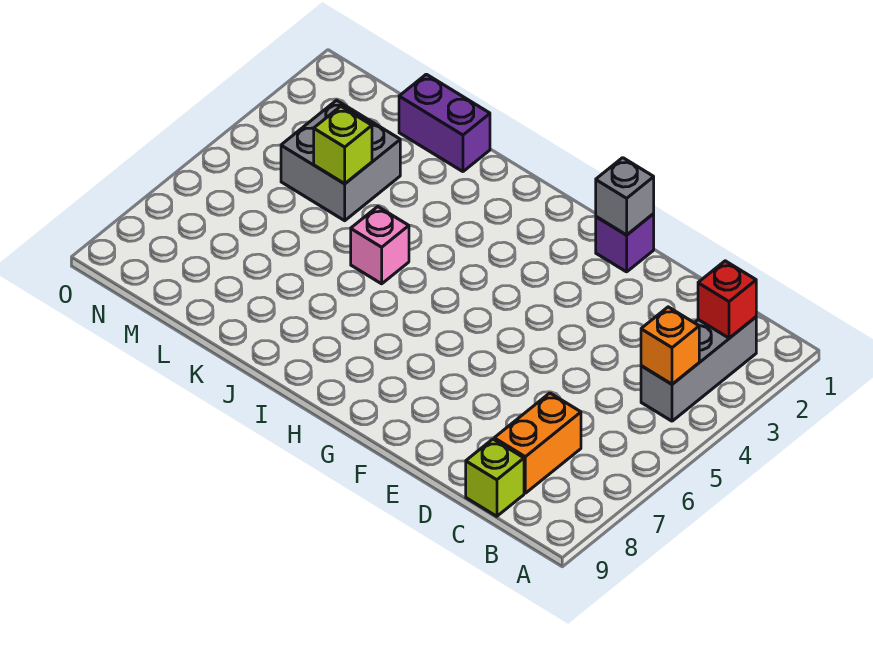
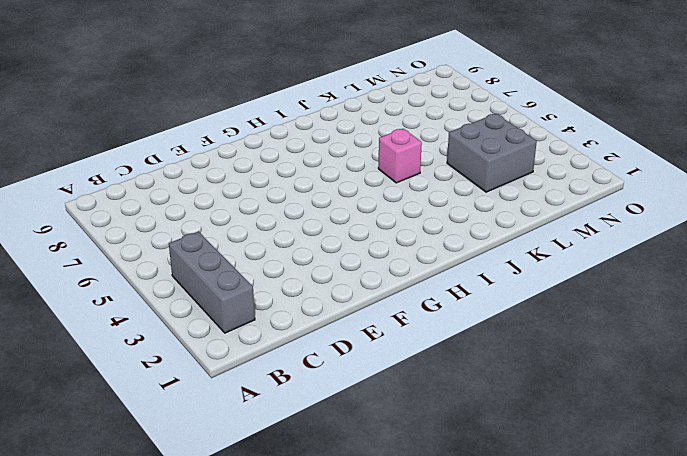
none -> orange brick C7:C8 level 1
none -> lime brick C9 level 1

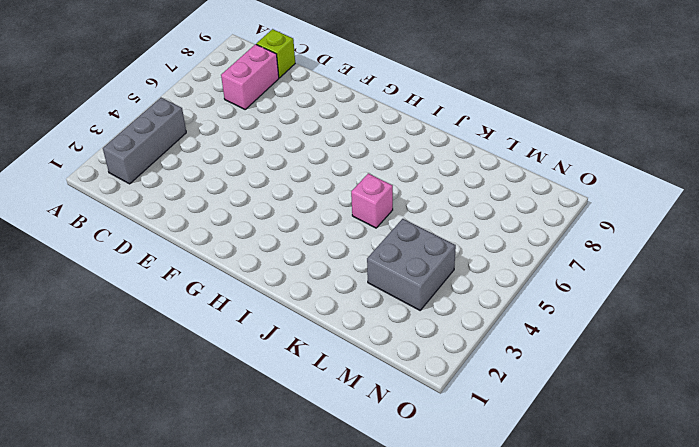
pink brick C7:C8 level 1 -> orange brick C7:C8 level 1
none -> purple brick F1 level 1
none -> purple brick K1:L1 level 1

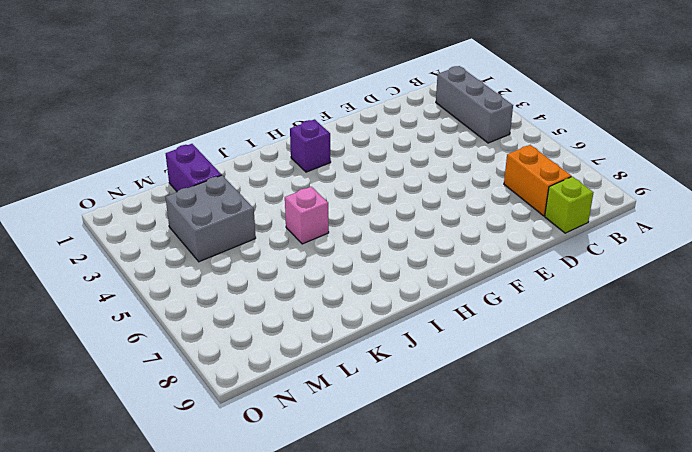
purple brick H2 level 1 -> purple brick F1 level 1
purple brick L1:L2 level 1 -> purple brick K1:L1 level 1
none -> red brick B2 level 2
none -> orange brick B4 level 2

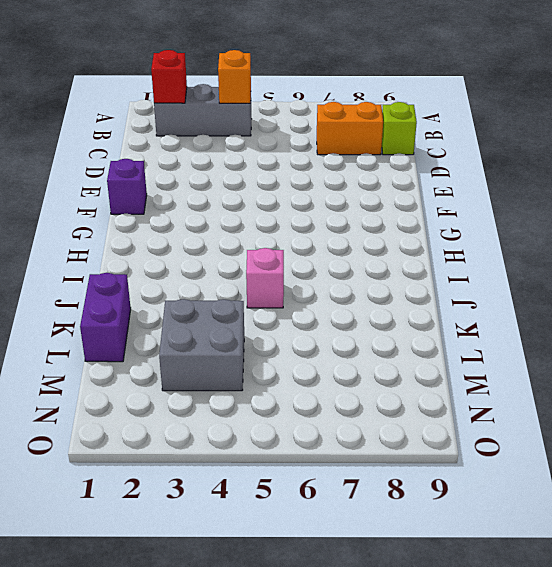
none -> grey brick F1 level 2
none -> lime brick L4 level 2

